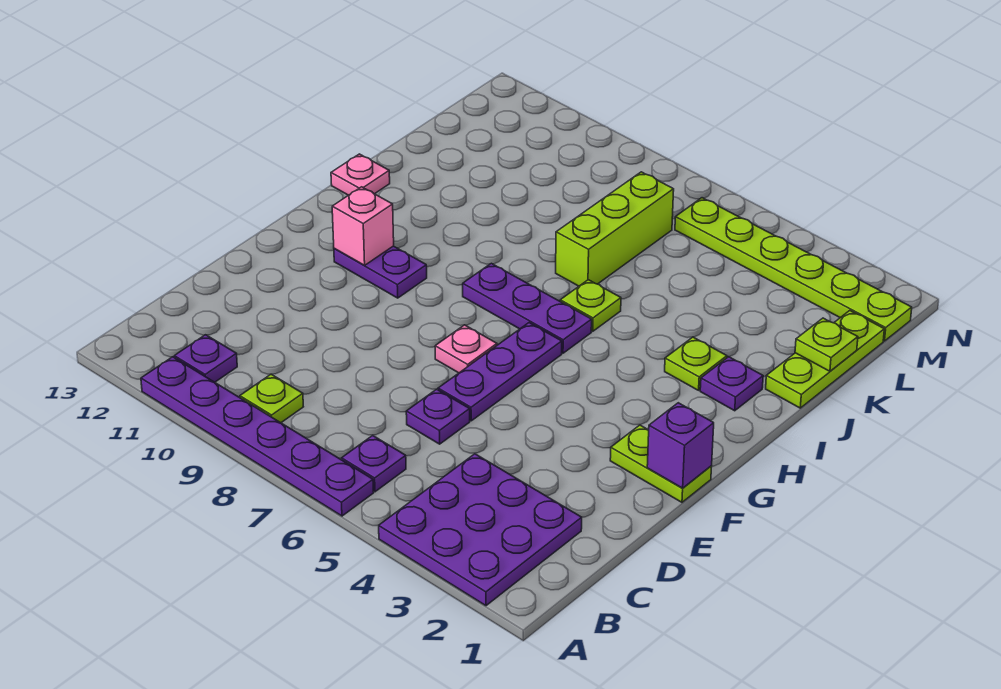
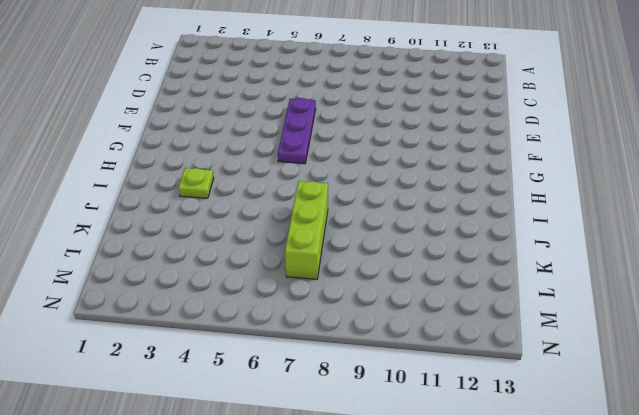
none -> purple plate A2:C4 level 1
none -> purple plate A6:A11 level 1
none -> purple plate B6 level 1

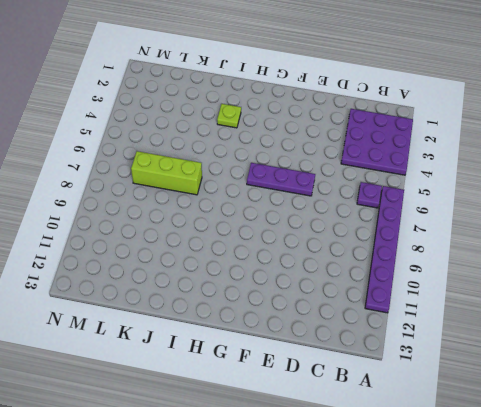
none -> lime plate B9 level 1
none -> purple plate B11 level 1
none -> purple plate D6 level 1

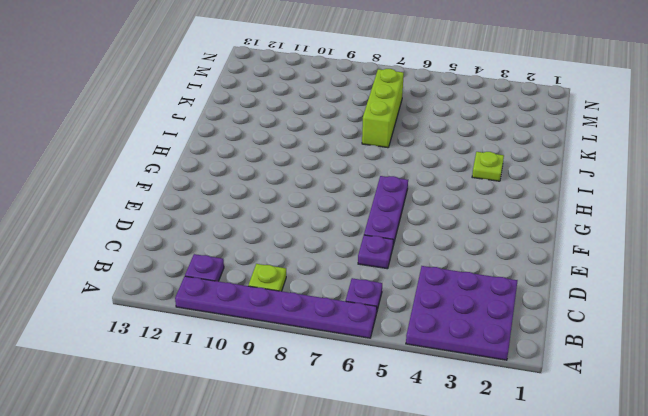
none -> lime plate F1:F2 level 1
none -> pink plate F7 level 1
none -> purple plate G10:G11 level 1

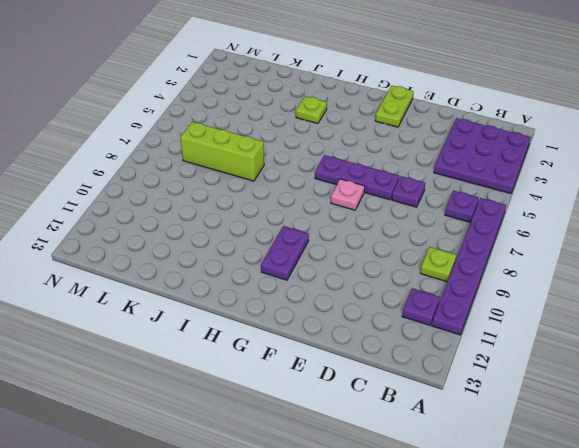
none -> purple plate H6:H8 level 1
none -> purple plate I2 level 1
none -> lime plate I6 level 1

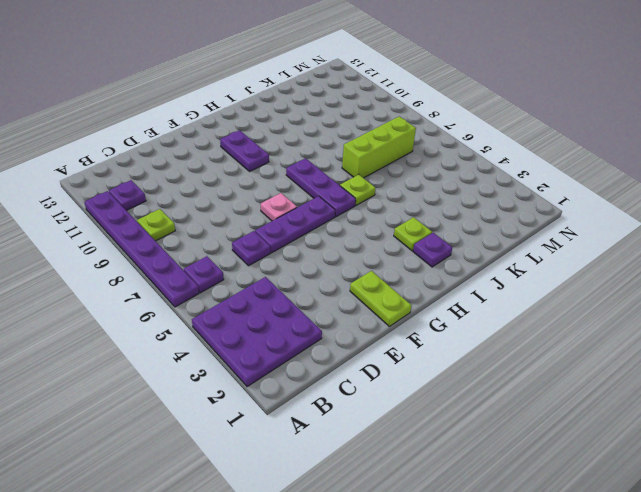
none -> pink plate I13 level 1
none -> lime plate J1:L1 level 1
none -> lime plate M1:M6 level 1

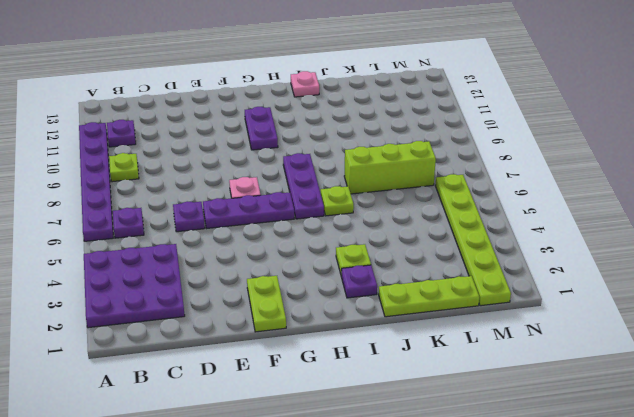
none -> purple brick F1 level 2
none -> pink brick G11 level 2
none -> lime plate K1 level 2

